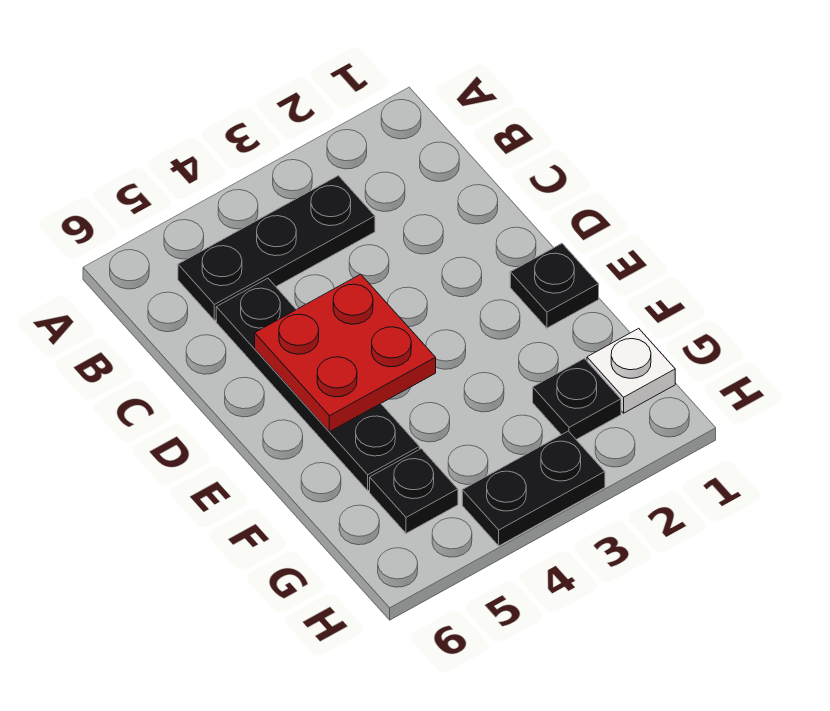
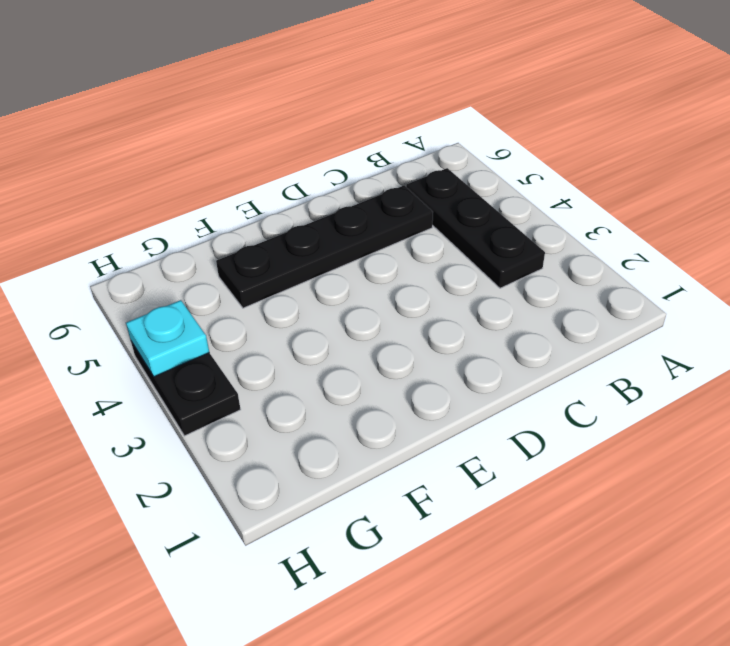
cyan plate H4 level 2 -> none
none -> black plate E1 level 1
none -> white plate G1 level 1

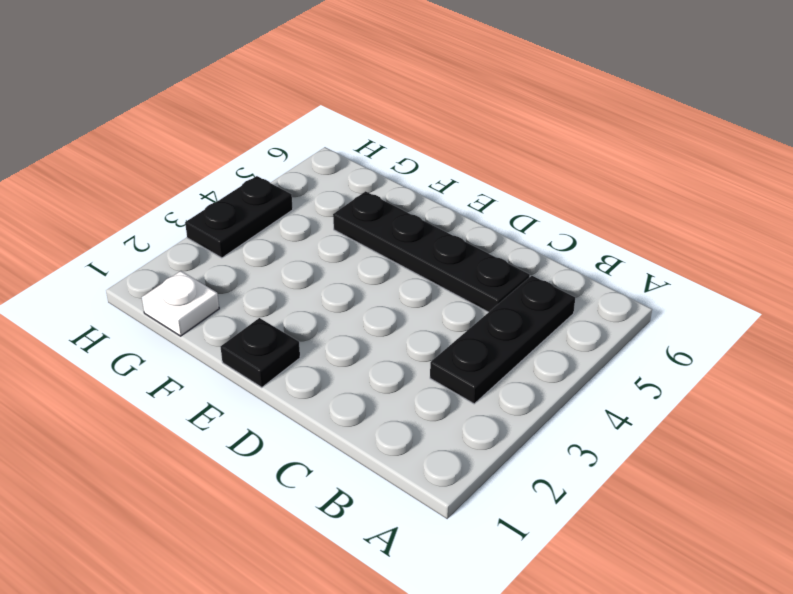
none -> black plate G2 level 1
none -> black plate G5 level 1

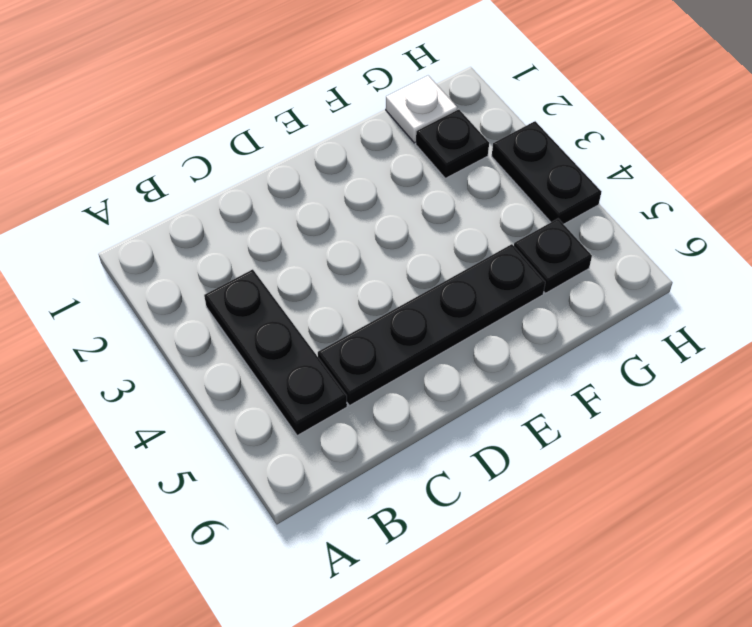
none -> black plate E1 level 1
none -> red plate D4:E5 level 2

